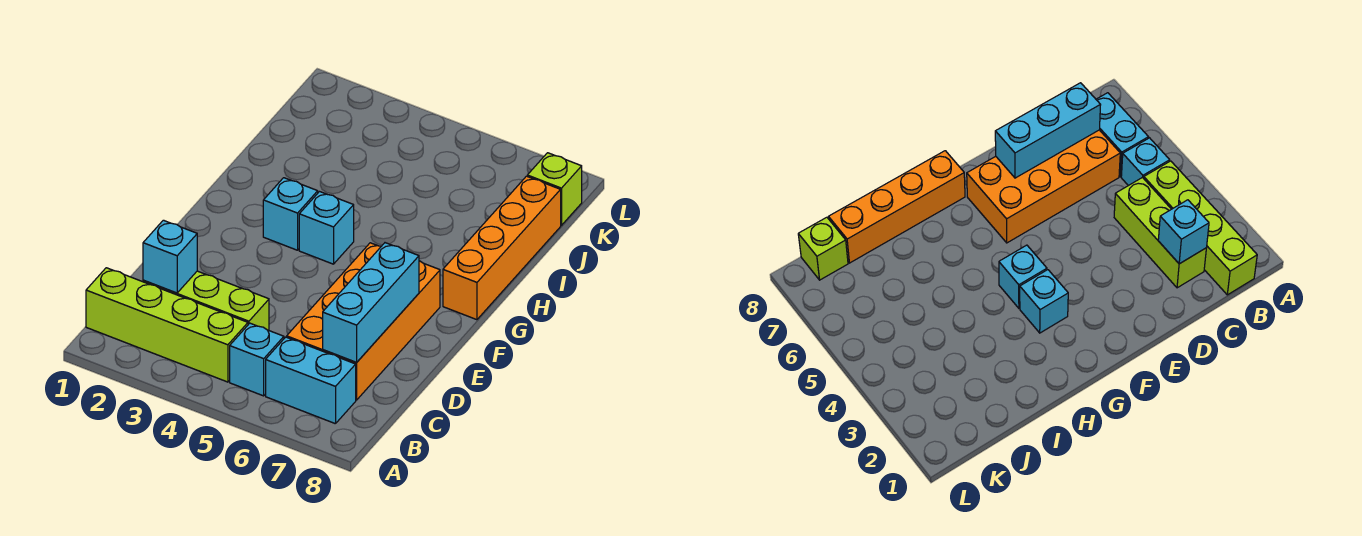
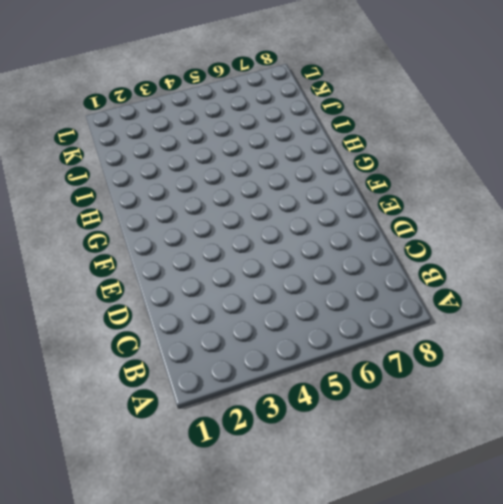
none -> lime brick B1:B4 level 1
none -> cyan brick B5 level 1

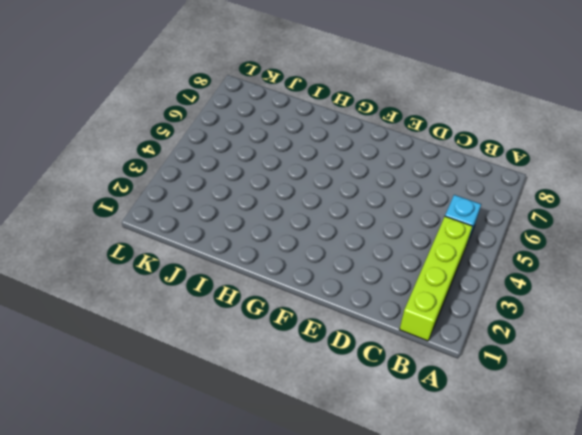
none -> cyan brick B6:B7 level 1
none -> lime brick C2:C4 level 1

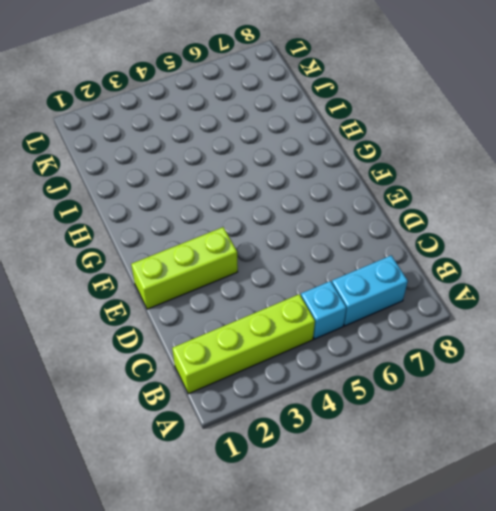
lime brick E1:E3 level 1 -> lime brick C2:C4 level 1
none -> orange brick C6:F7 level 1
none -> cyan brick G3 level 1

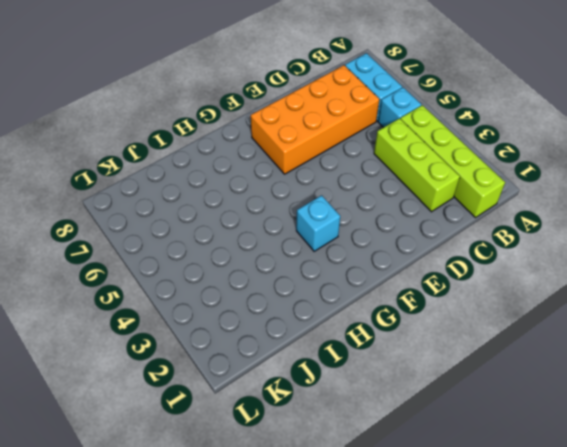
none -> cyan brick G4 level 1
none -> orange brick G8:J8 level 1

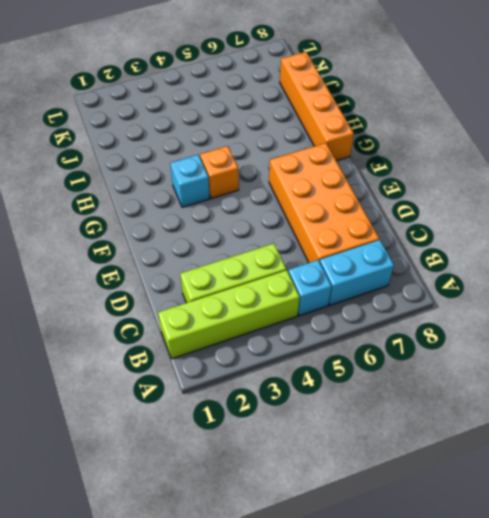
orange brick G4 level 1 -> cyan brick G4 level 1
none -> lime brick K8 level 1
none -> cyan brick C2 level 2

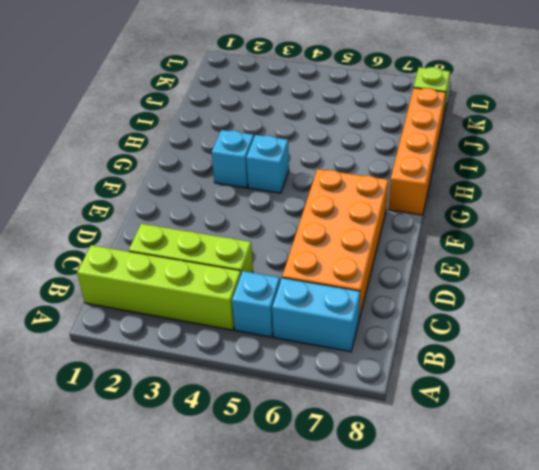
none -> cyan brick C2 level 2
none -> cyan brick C7:E7 level 2

